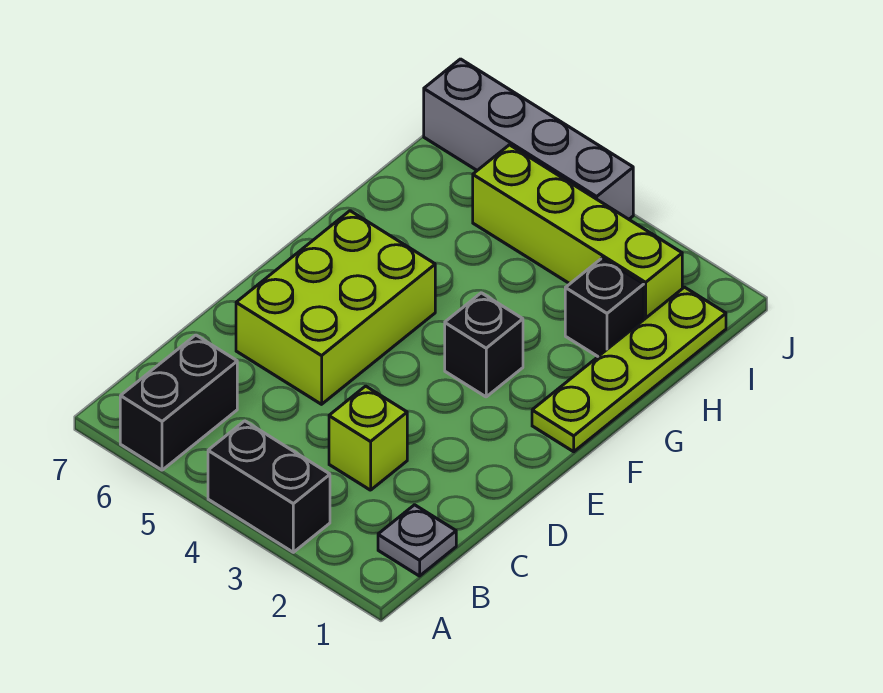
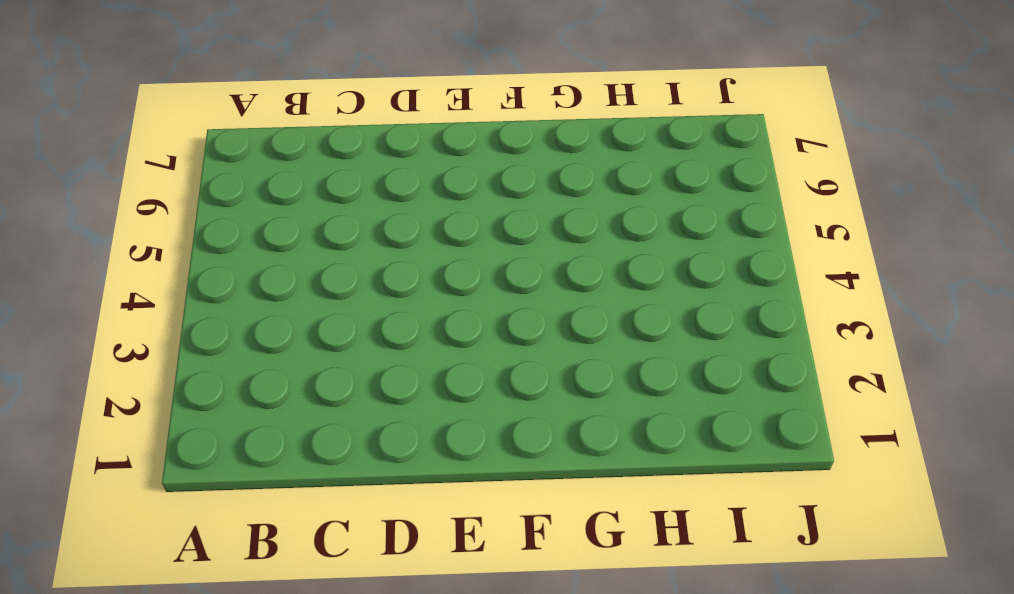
none -> black brick A3:A4 level 1
none -> black brick A6:B6 level 1

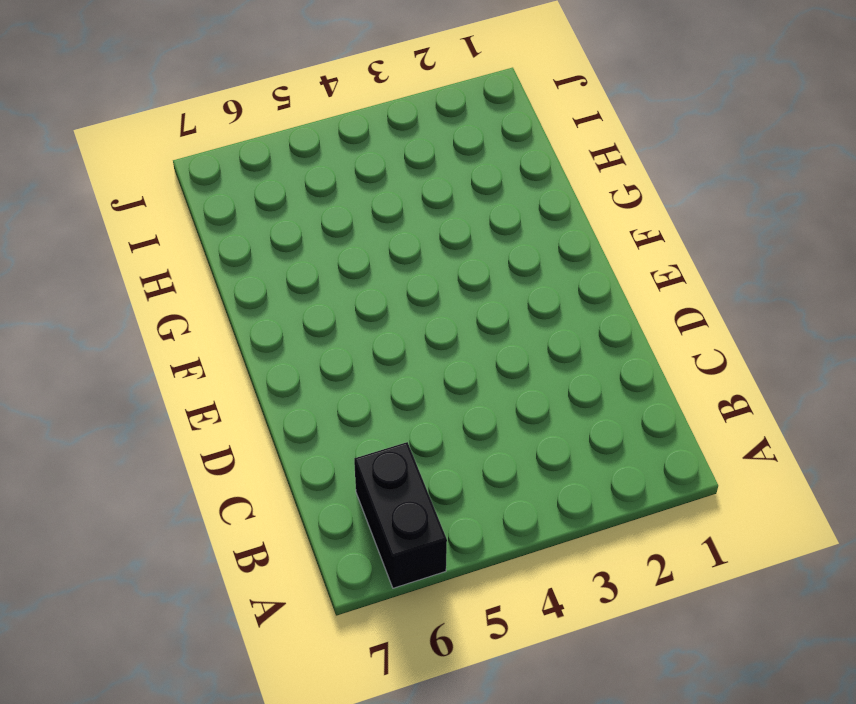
none -> black brick A3:A4 level 1
none -> grey plate B1 level 1

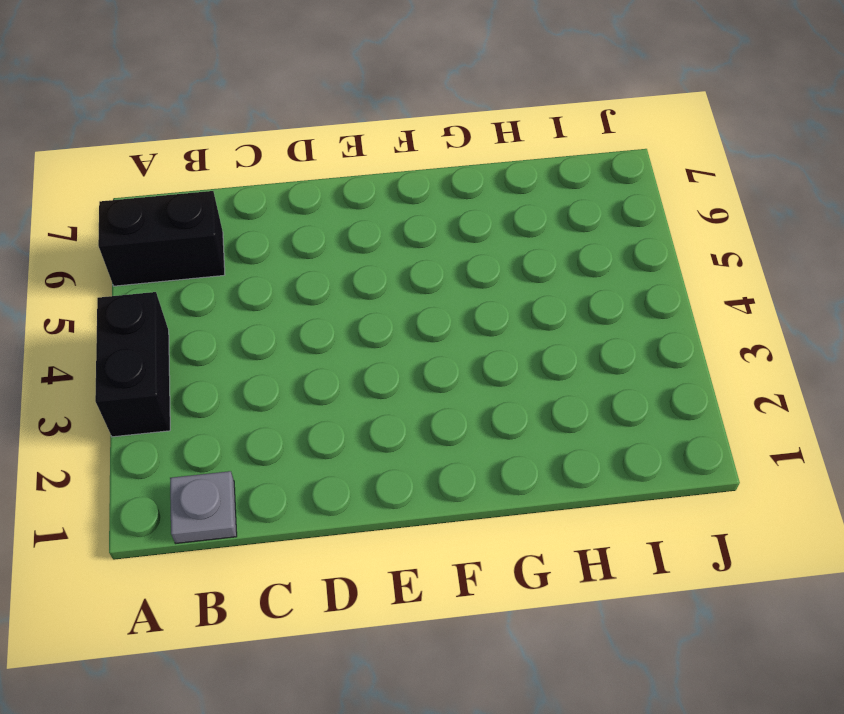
none -> lime brick C3 level 1
none -> lime brick D5:F6 level 1

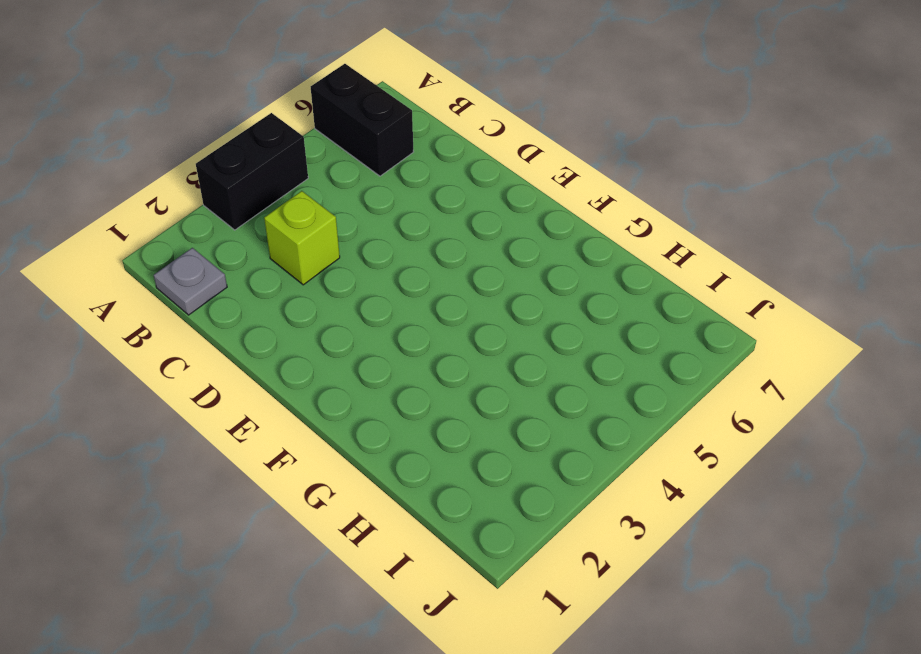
none -> lime brick D5:F6 level 1
none -> lime plate F1:I1 level 1

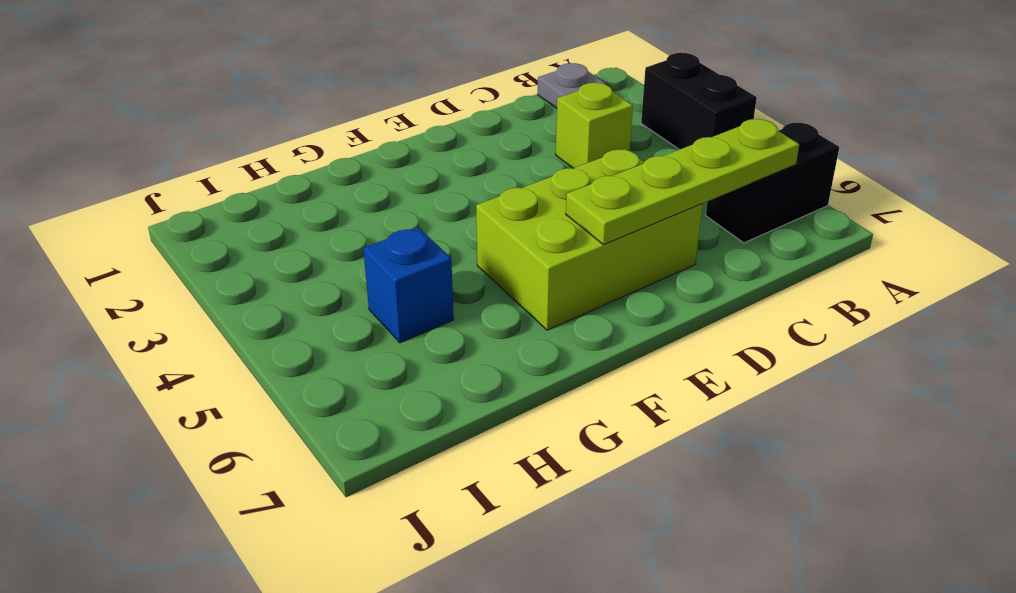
lime plate B6:E6 level 2 -> lime plate F1:I1 level 1
blue brick H5 level 1 -> none
none -> black brick F3 level 1
none -> black brick H2 level 1

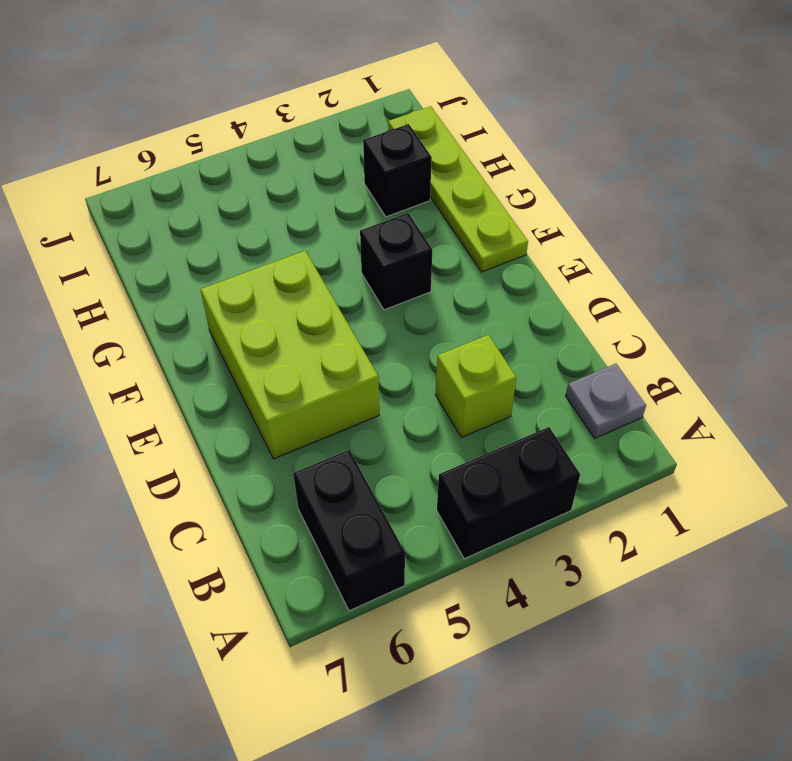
none -> lime brick I2:I5 level 1
none -> grey brick J4:J7 level 1

